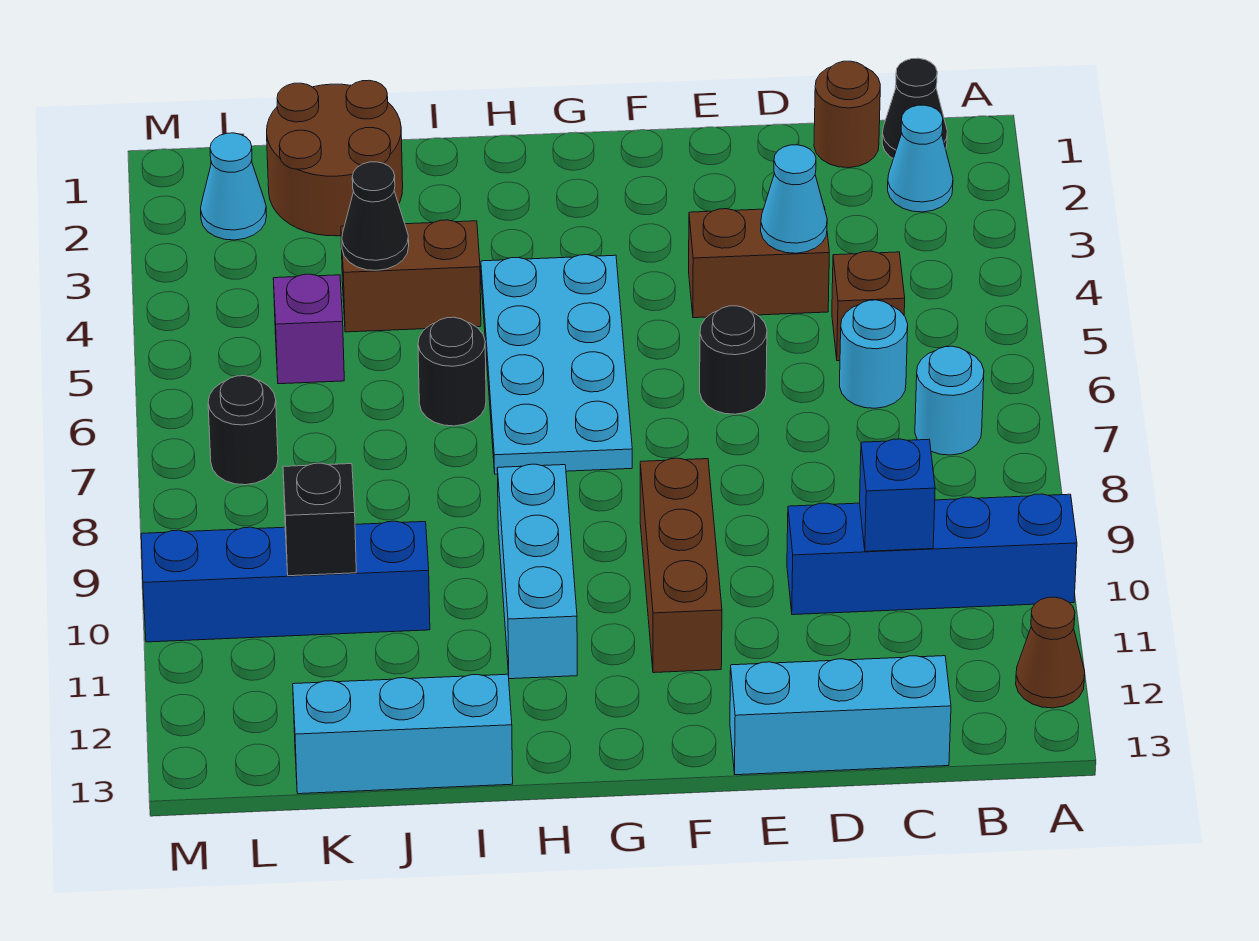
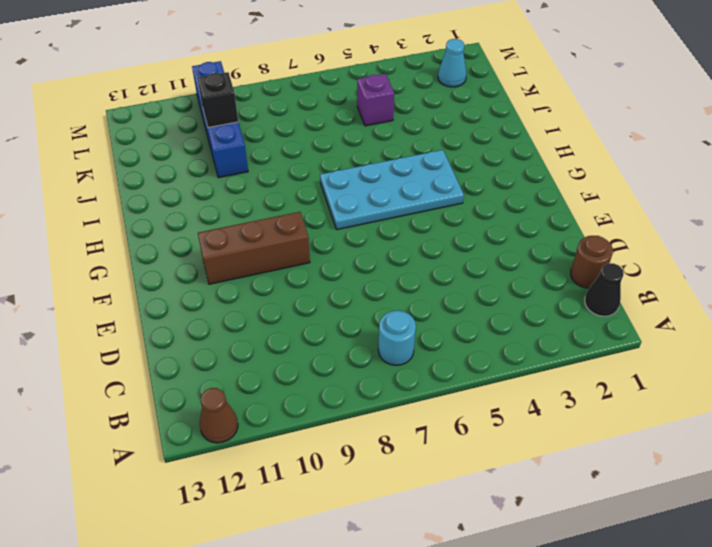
none -> blue brick A10:D10 level 1
none -> cyan cone B2 level 1
none -> brown brick C5 level 1

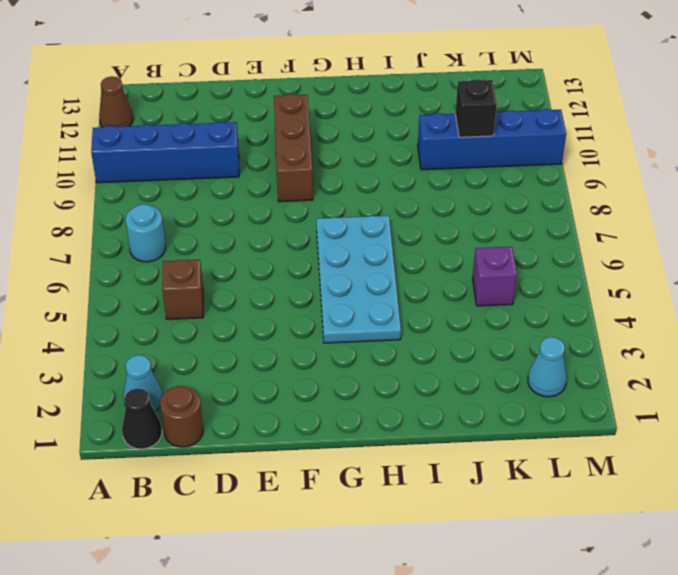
none -> cyan round brick C6 level 1
none -> cyan brick C13:E13 level 1
none -> brown brick D4:E4 level 1

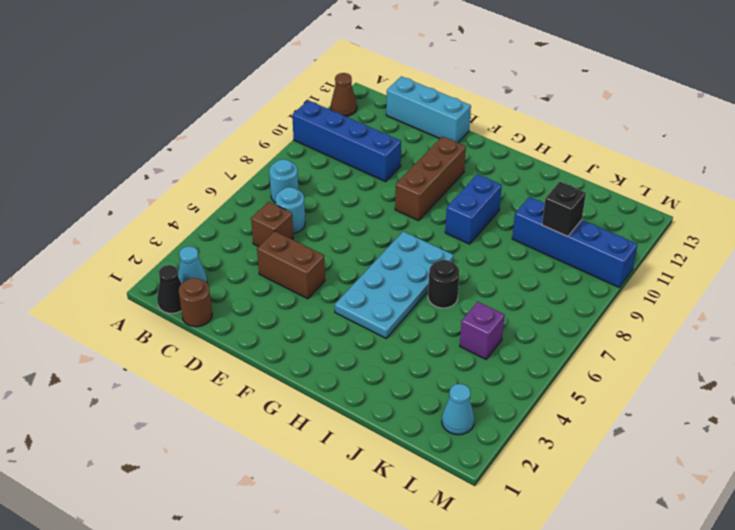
blue brick H9:H10 level 1 -> cyan brick H9:H11 level 1
none -> black round brick E6 level 1
none -> brown brick I4:J4 level 1
none -> cyan brick I13:K13 level 1

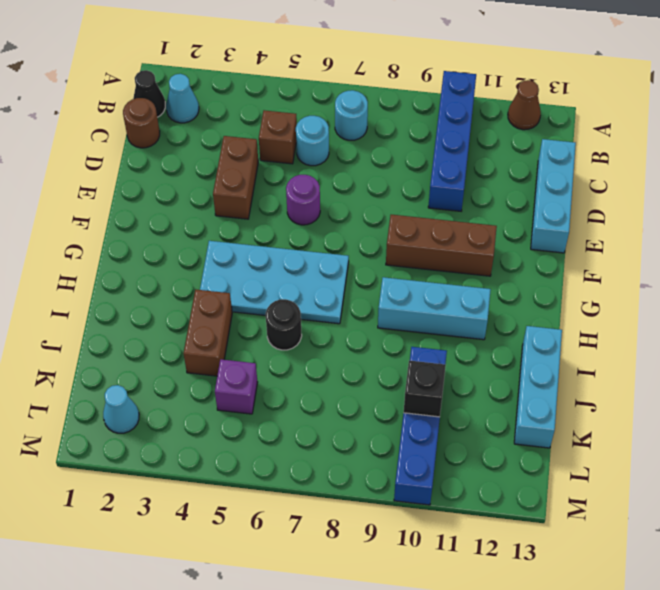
purple round brick E6 level 1 -> black round brick E6 level 1
none -> brown round brick J1:K2 level 1
none -> black round brick L7 level 1
none -> blue brick C10 level 2

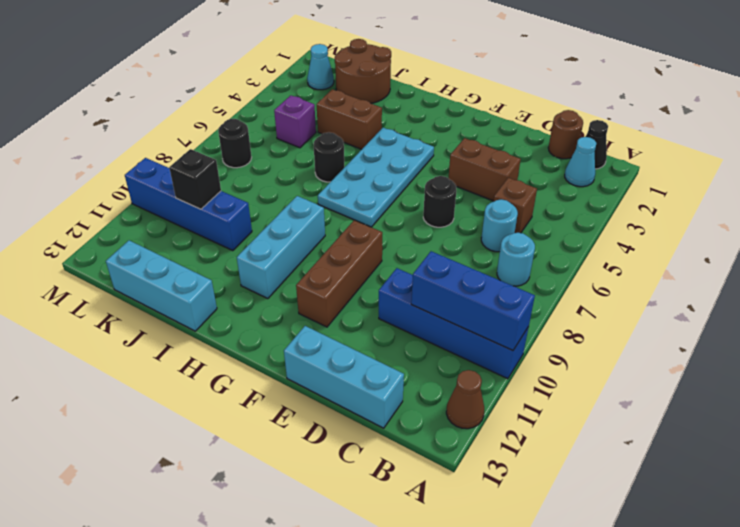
blue brick A10:C10 level 2 -> blue brick C10 level 2
none -> cyan cone D4 level 2
none -> black cone J4 level 2

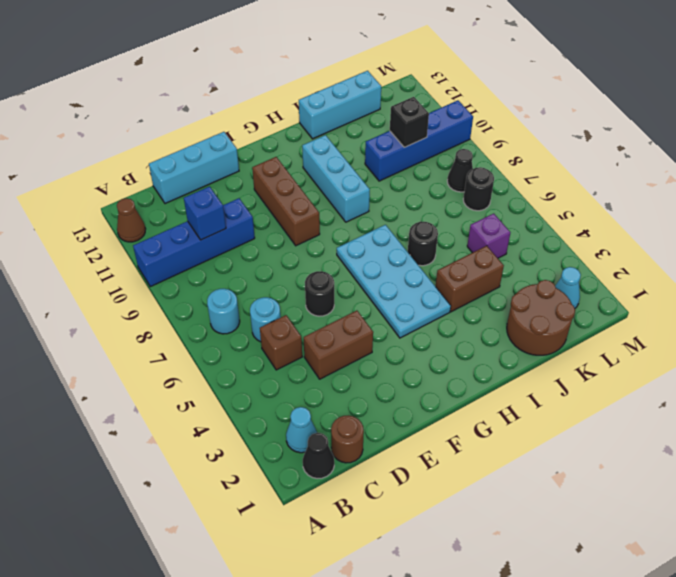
black cone L8 level 1 -> black cone J4 level 2
none -> cyan cone D4 level 2

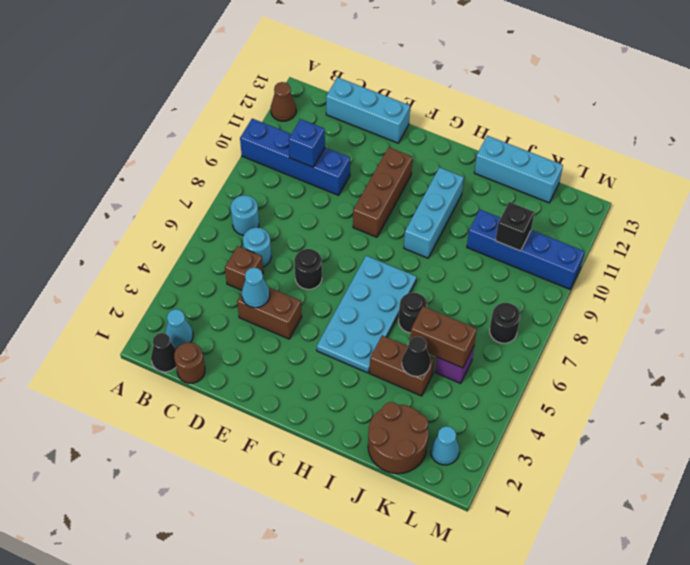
brown brick J5:K5 level 2 -> none

